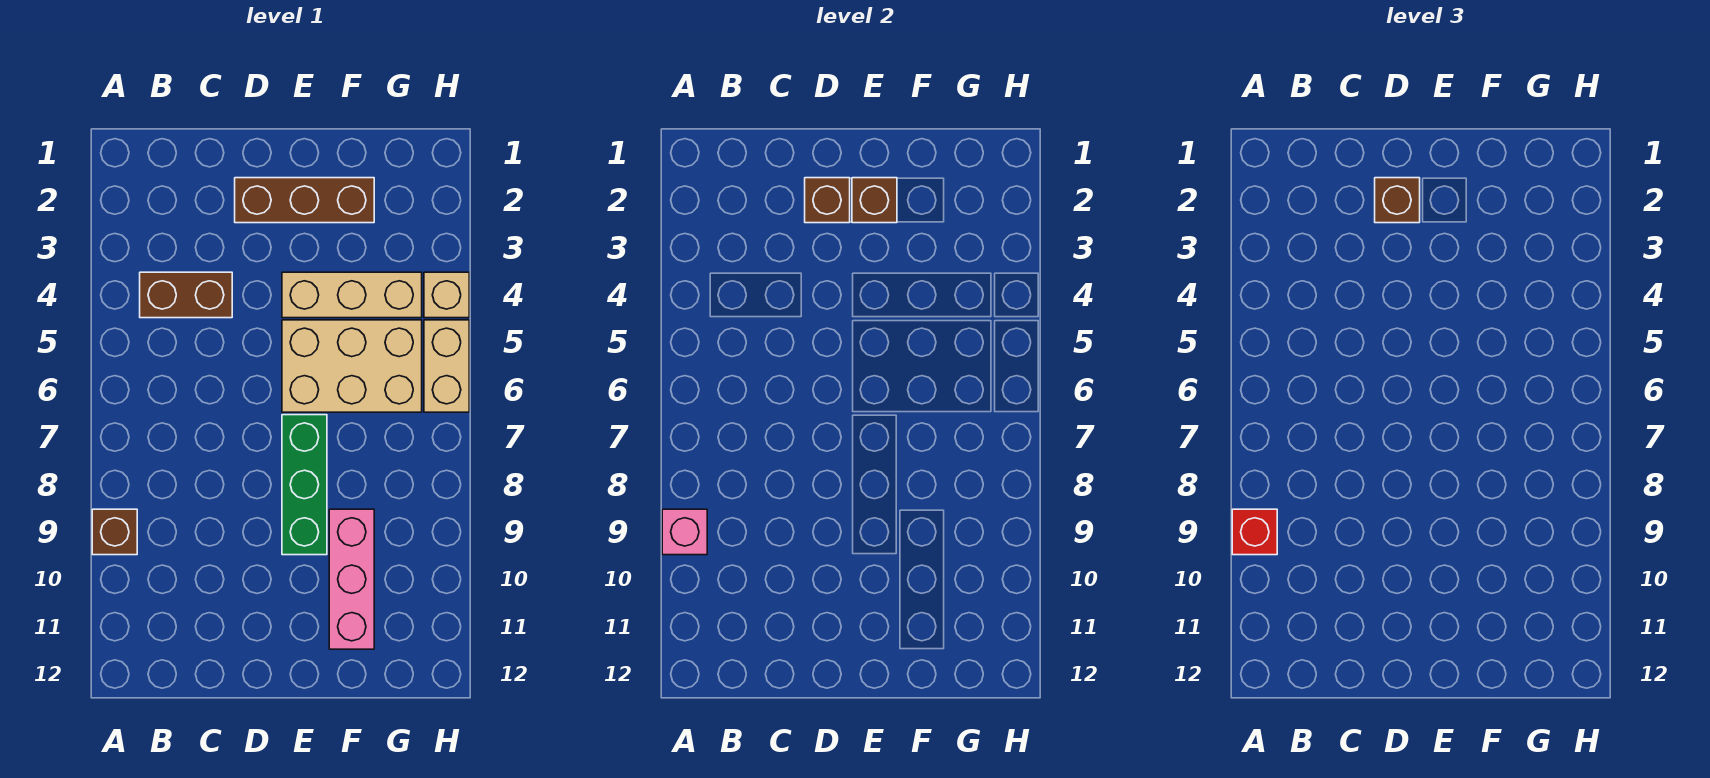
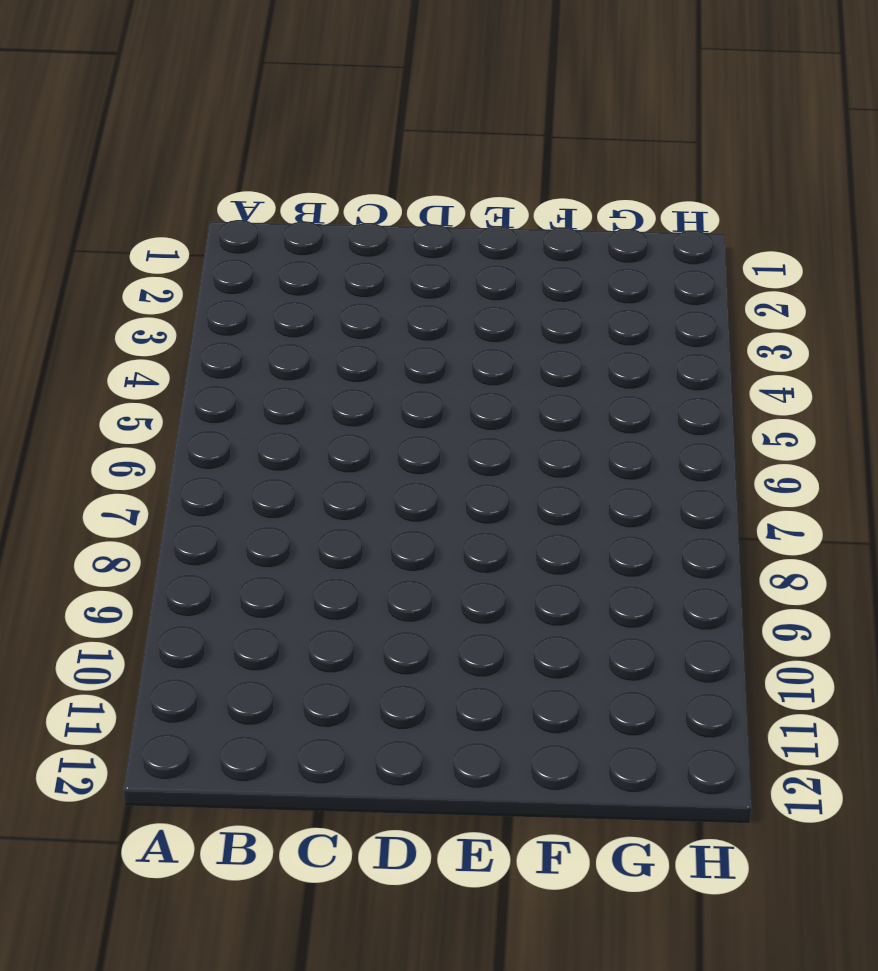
none -> brown brick A9 level 1
none -> brown brick B4:C4 level 1
none -> brown brick D2:F2 level 1

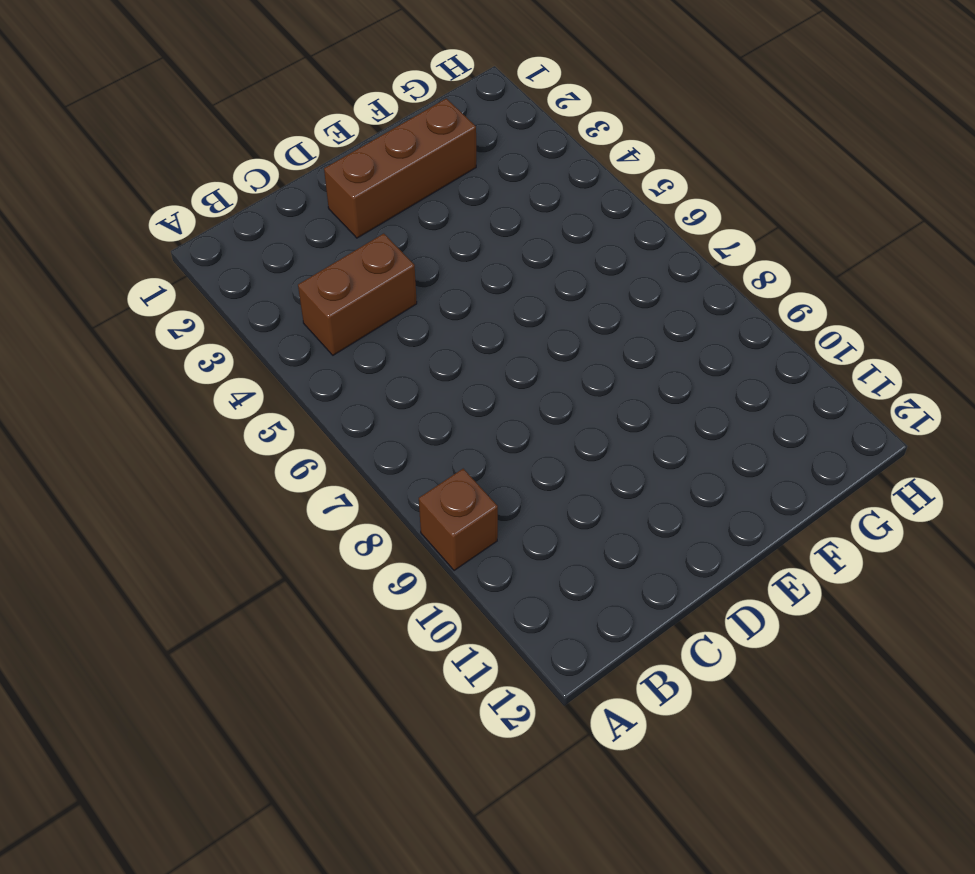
none -> tan brick E4:G4 level 1
none -> tan brick E5:G6 level 1
none -> green brick E7:E9 level 1

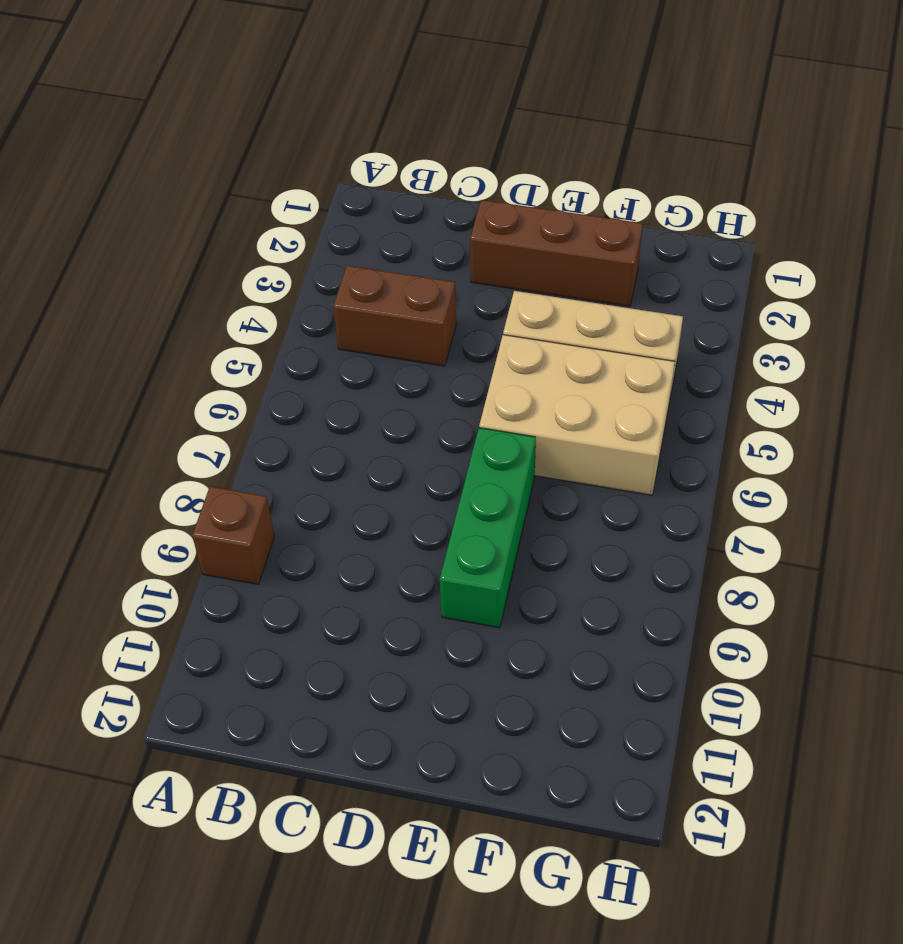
none -> pink brick F9:F11 level 1
none -> tan brick H4 level 1
none -> tan brick H5:H6 level 1

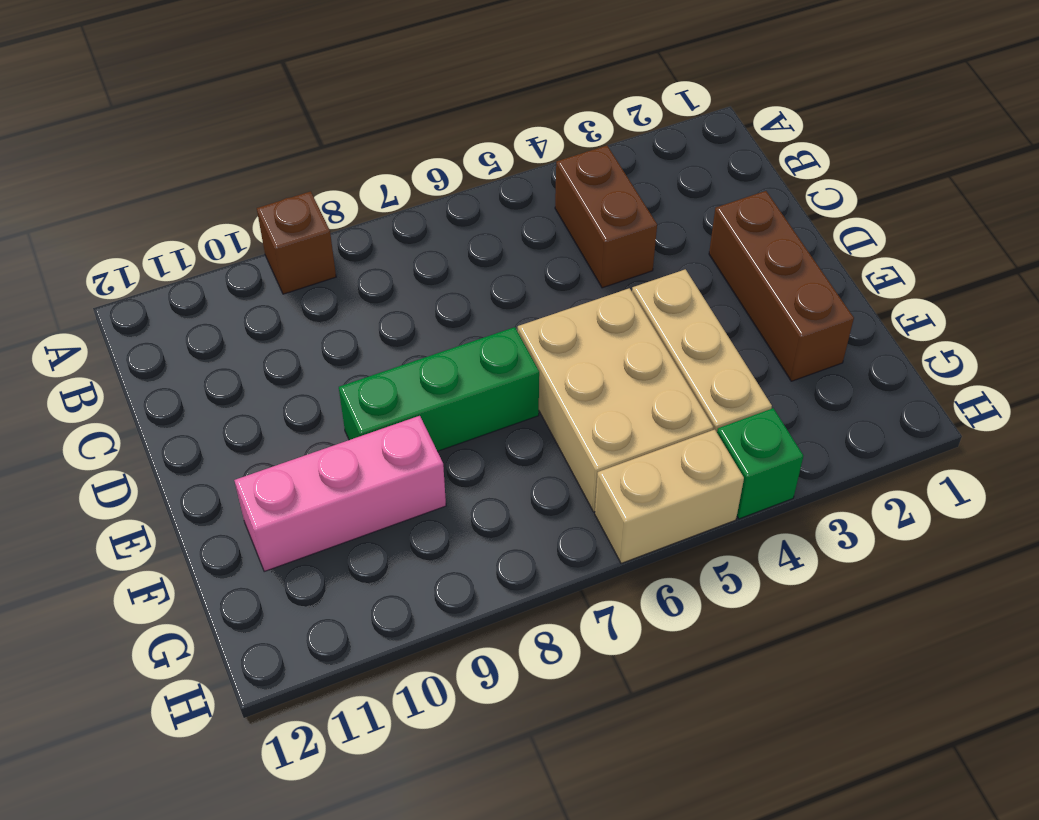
green brick H4 level 1 -> tan brick H4 level 1
none -> pink brick A9 level 2
none -> brown brick D2 level 2
none -> brown brick E2 level 2

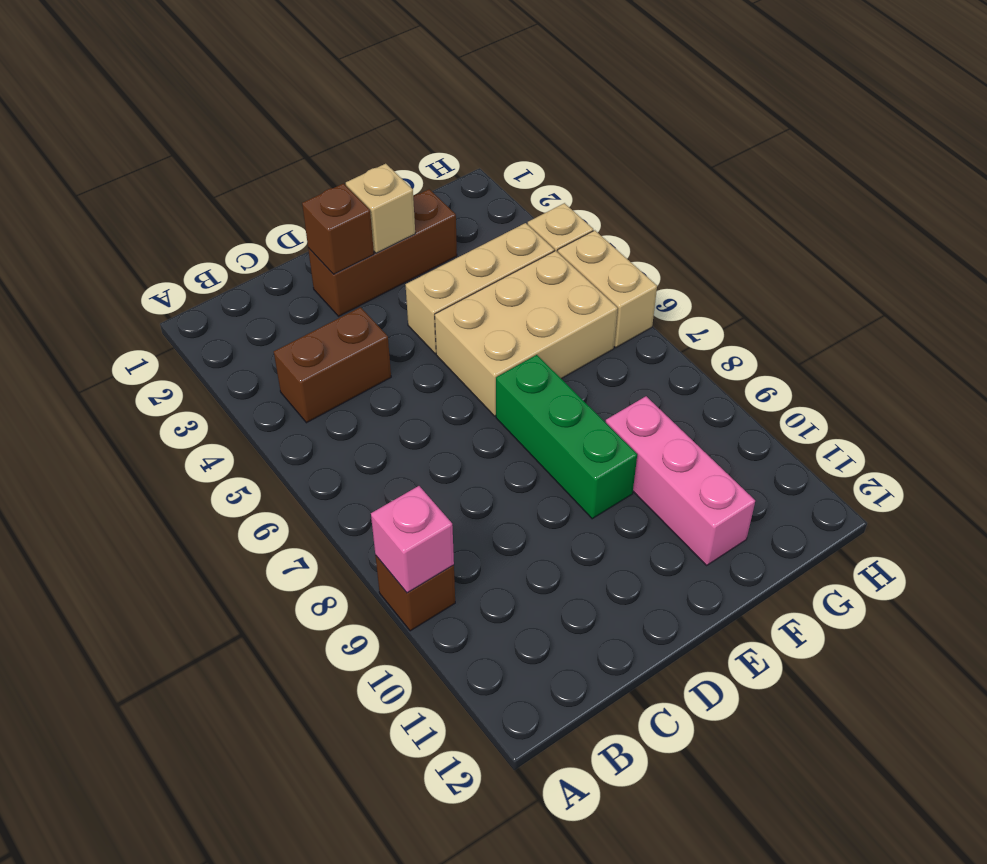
tan brick E2 level 2 -> brown brick E2 level 2
none -> red brick A9 level 3
none -> brown brick D2 level 3

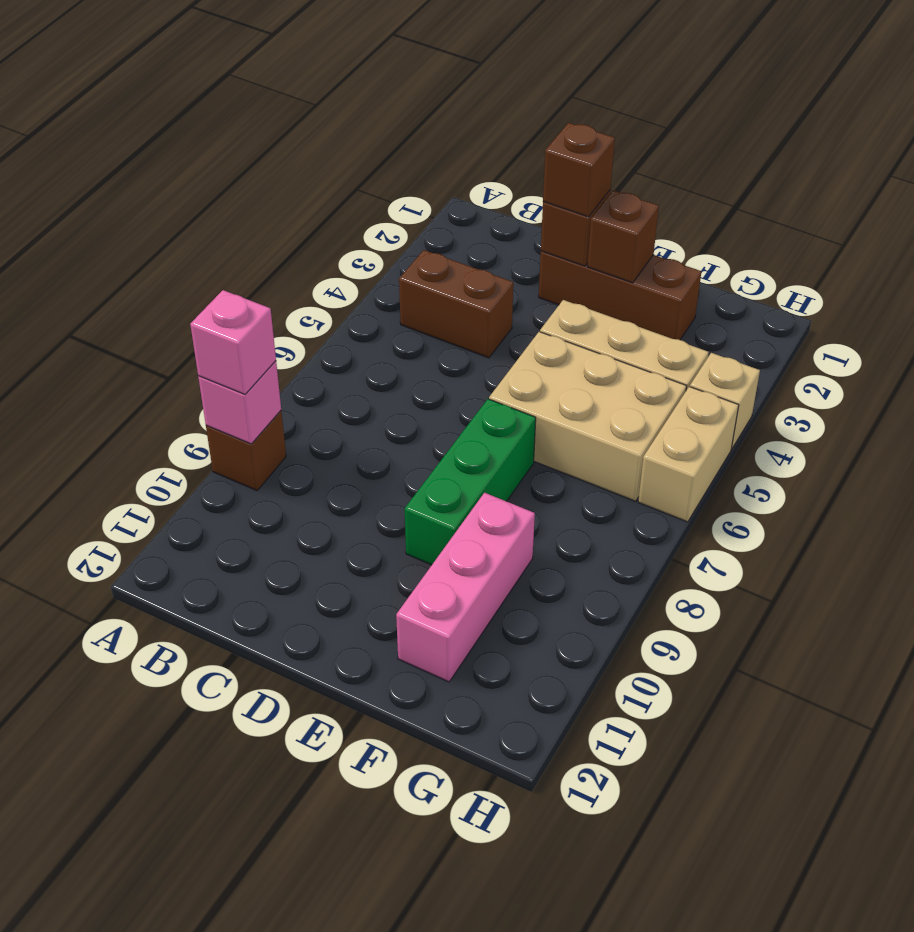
pink brick A9 level 3 -> red brick A9 level 3

